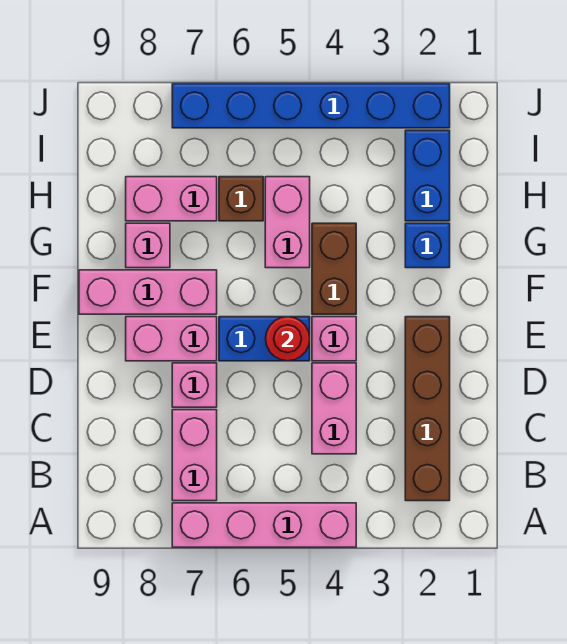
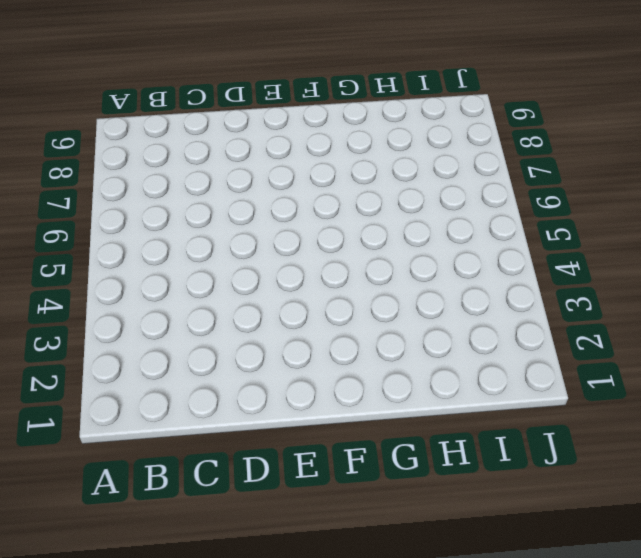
none -> pink brick A4:A7 level 1
none -> brown brick B2:E2 level 1
none -> pink brick B7:C7 level 1

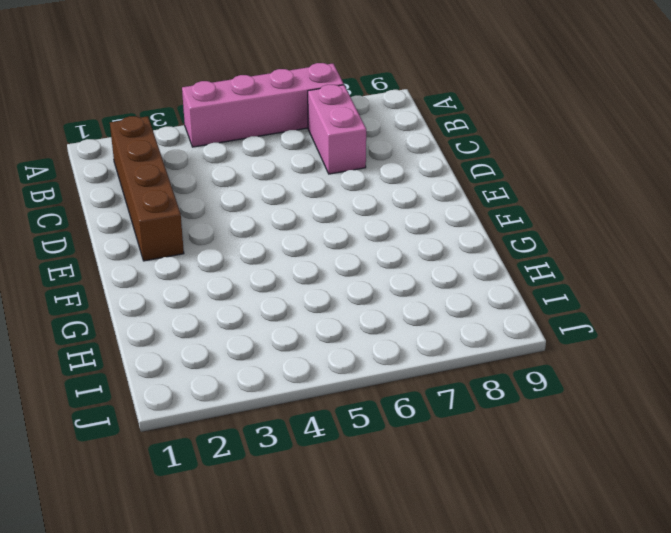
none -> pink brick C4:D4 level 1
none -> pink brick D7 level 1
none -> pink brick E4 level 1

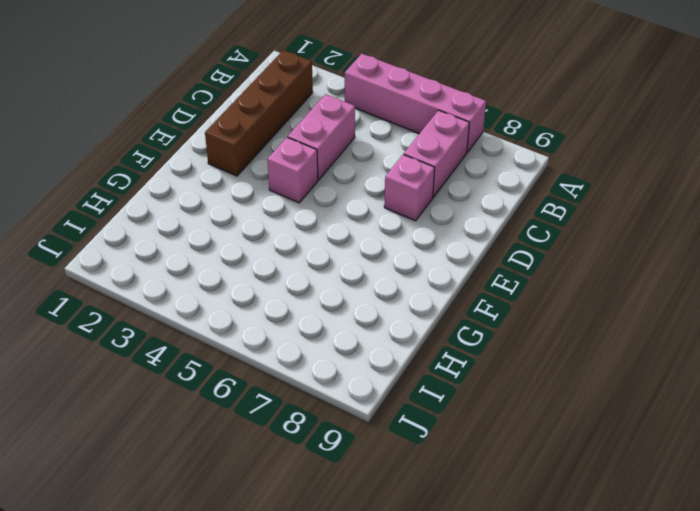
none -> blue brick E5:E6 level 1
none -> pink brick E7:E8 level 1
none -> brown brick F4:G4 level 1

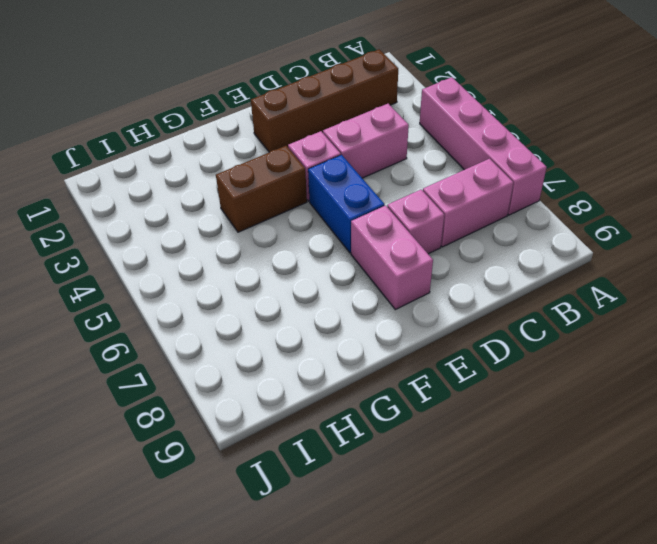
none -> pink brick F7:F9 level 1
none -> blue brick G2 level 1
none -> pink brick G5:H5 level 1

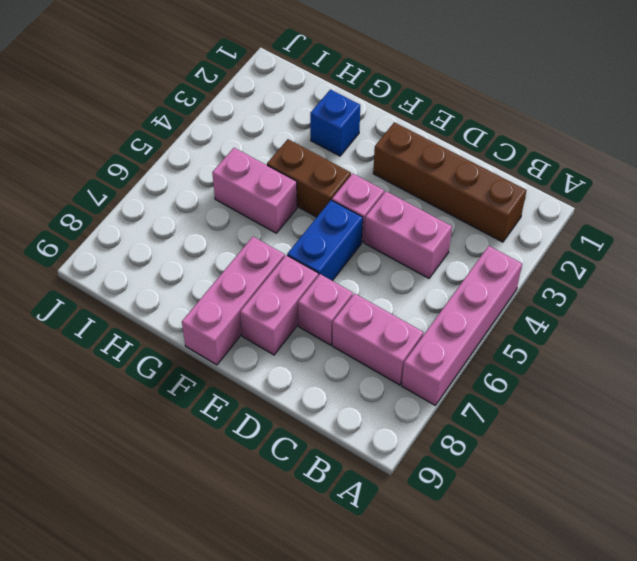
none -> pink brick G8 level 1
none -> blue brick H2:I2 level 1
none -> brown brick H6 level 1

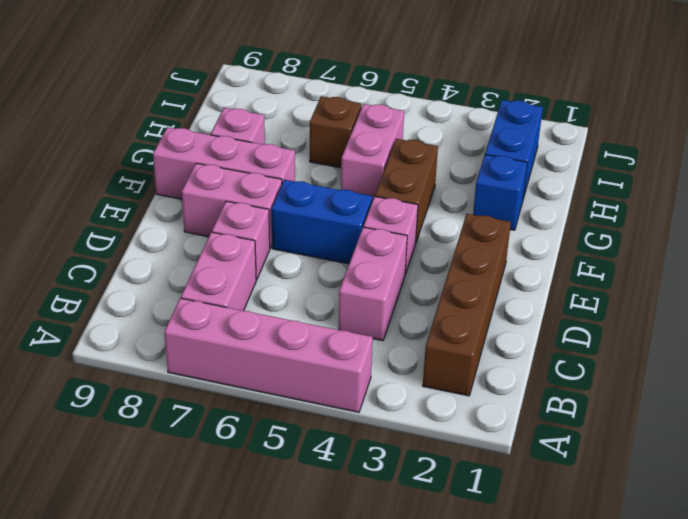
none -> pink brick H7:H8 level 1
none -> blue brick J2:J7 level 1
none -> red round brick E5 level 2

